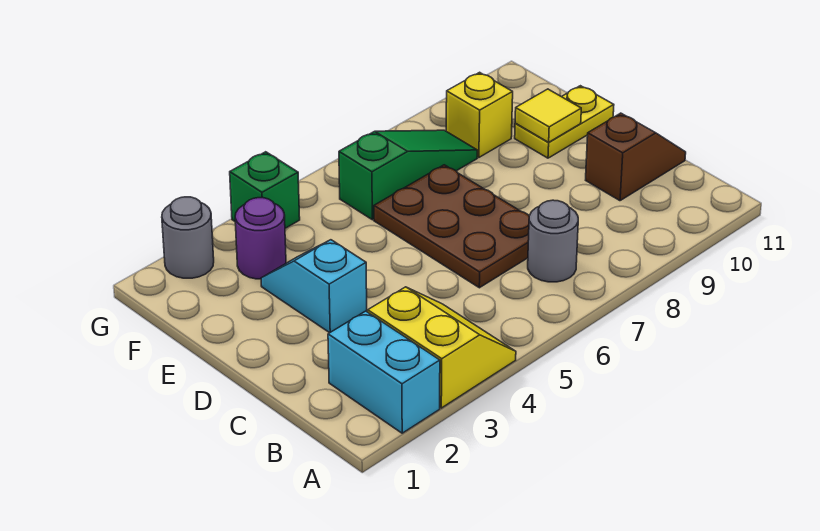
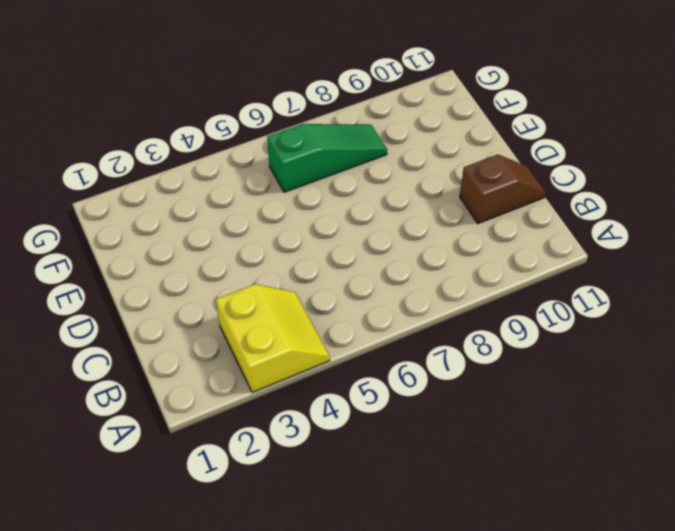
none -> cyan brick A2:B2 level 1
none -> grey round brick B7 level 1
none -> brown plate C6:E7 level 1

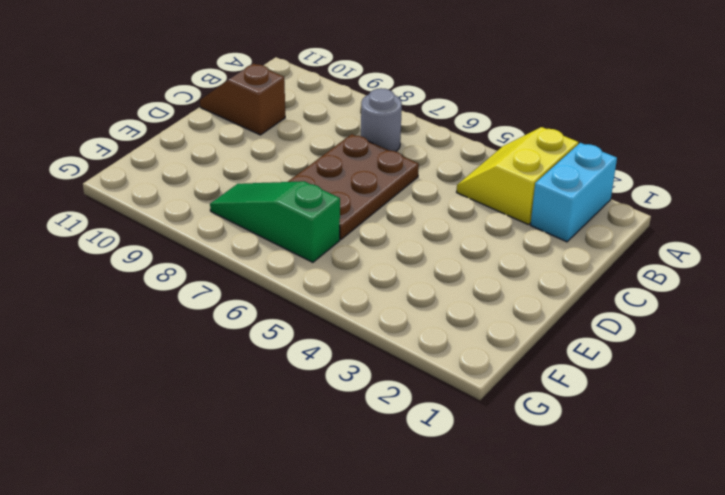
none -> cyan slope D3:E3 level 1 top D
none -> yellow plate E10:E11 level 1
none -> purple round brick F3 level 1

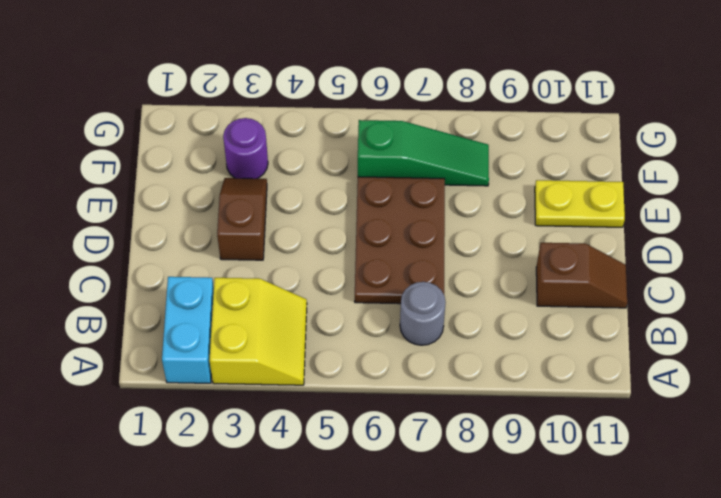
brown slope D3:E3 level 1 top D -> cyan slope D3:E3 level 1 top D
none -> yellow brick F9 level 1
none -> grey round brick G2 level 1
none -> green brick G4 level 1

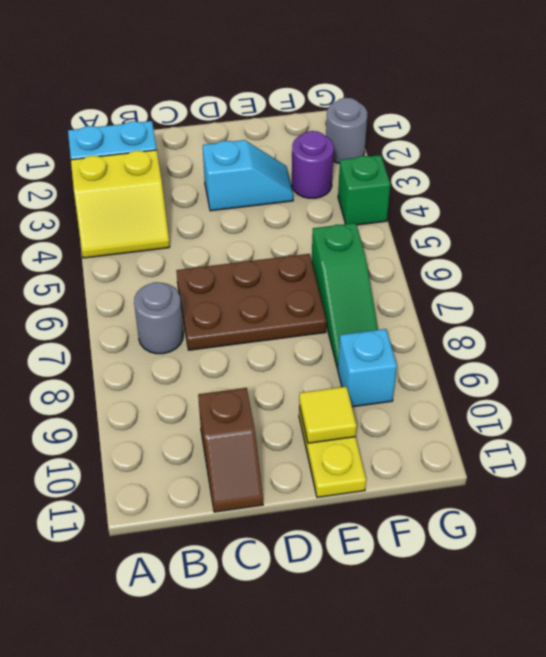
cyan brick F9 level 1 -> yellow brick F9 level 1

